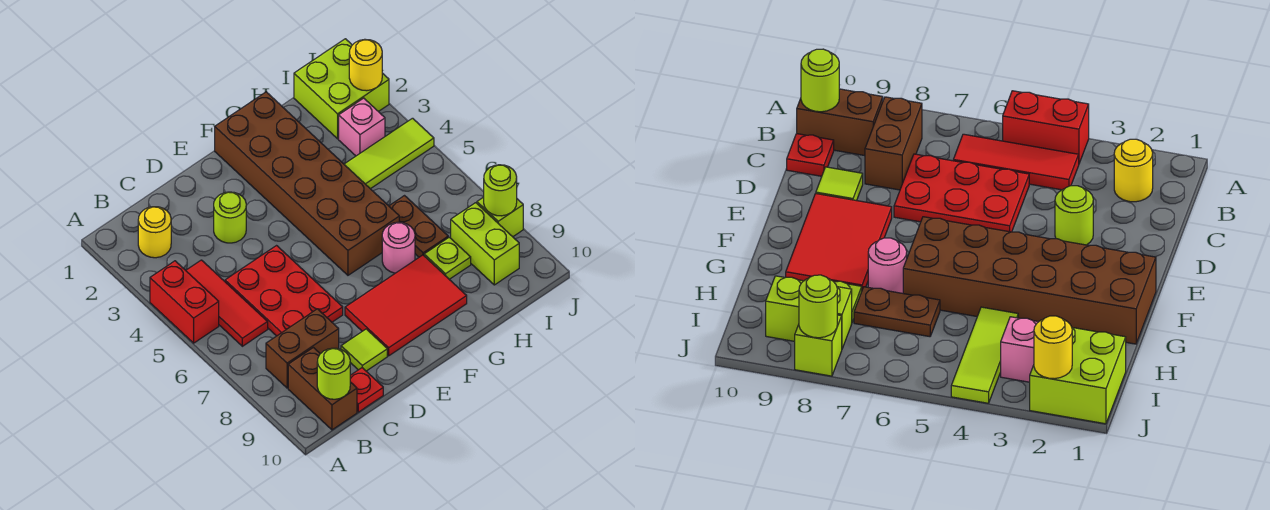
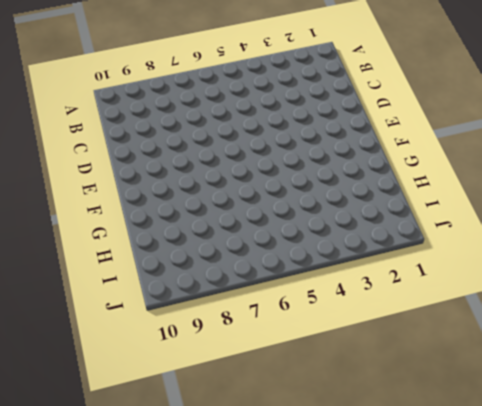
none -> red brick A4:A5 level 1
none -> yellow round brick B2 level 1
none -> red tile B4:B6 level 1

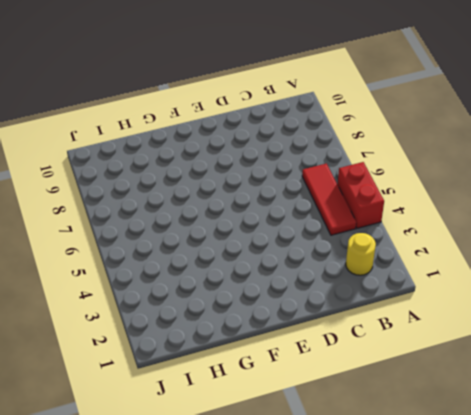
none -> brown brick B8:C8 level 1
none -> brown brick B9:B10 level 1
none -> red plate C5:D7 level 1

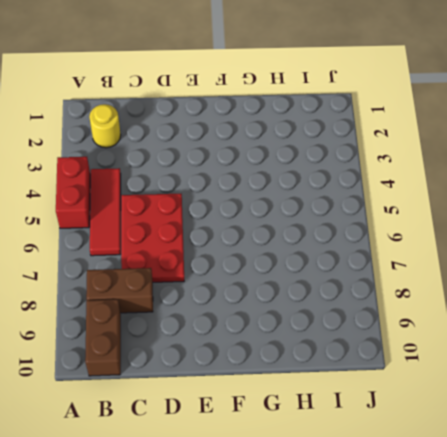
none -> red plate C10 level 1
none -> lime round brick D3 level 1
none -> lime tile D9 level 1

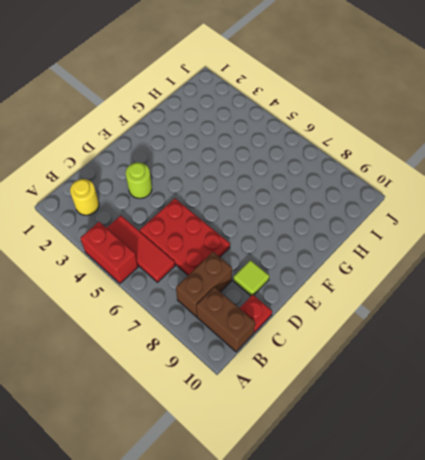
none -> red tile E8:G9 level 1
none -> brown brick F1:G6 level 1
none -> pink round brick G7 level 1

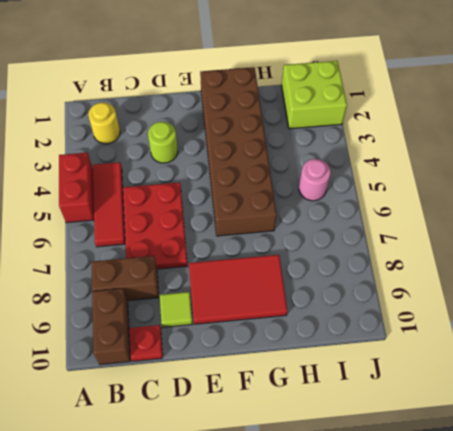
pink round brick I5 level 1 -> pink round brick G7 level 1
none -> lime tile H4:J4 level 1
none -> brown plate H6:H7 level 1
none -> lime plate H8 level 1

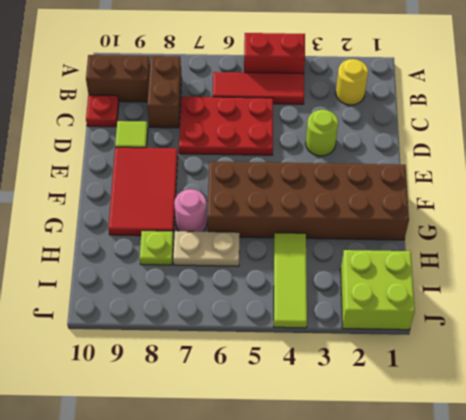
tan plate H6:H7 level 1 -> brown plate H6:H7 level 1
none -> pink brick I3 level 1
none -> lime brick I8:I9 level 1
none -> lime brick J8 level 1

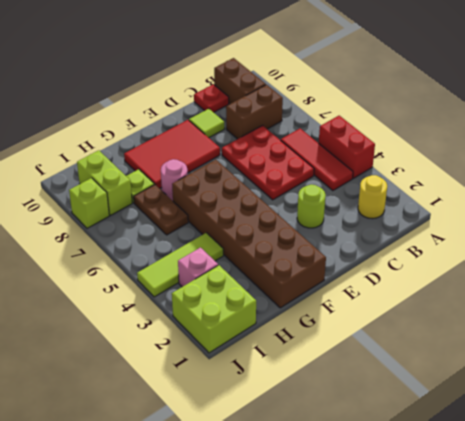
none -> lime round brick B10 level 2
none -> yellow round brick J2 level 2
none -> lime round brick J8 level 2

